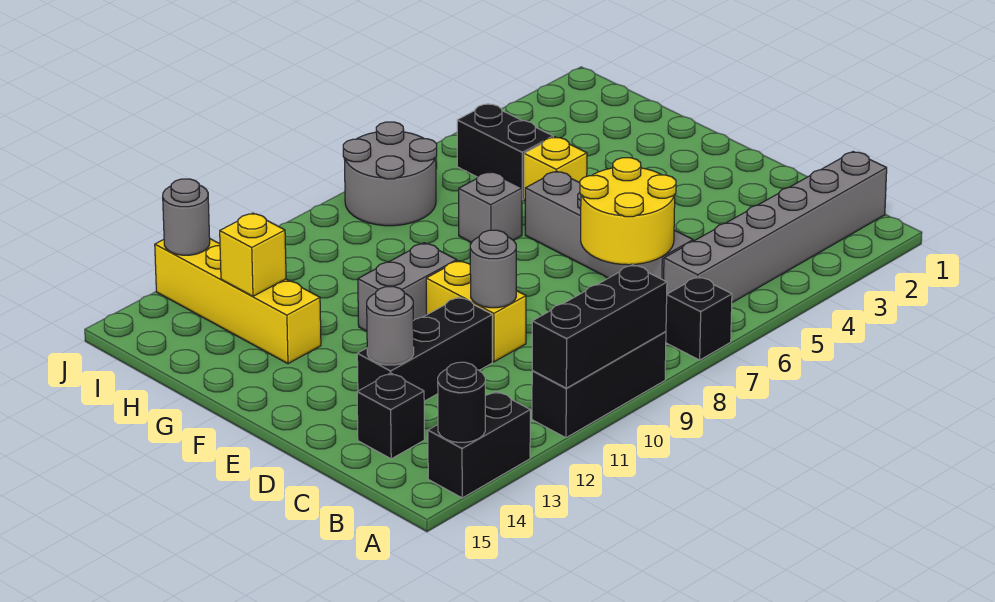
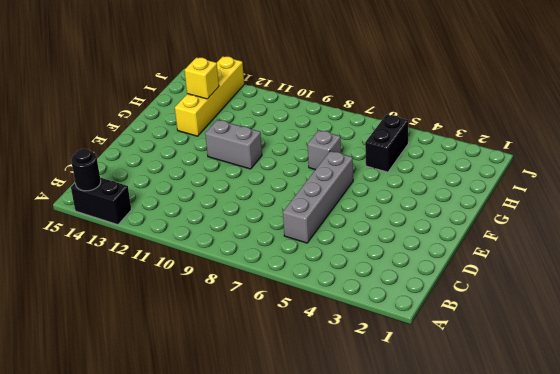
none -> black brick A7 level 1
none -> black brick A9:A11 level 1
none -> grey brick B1:B6 level 1

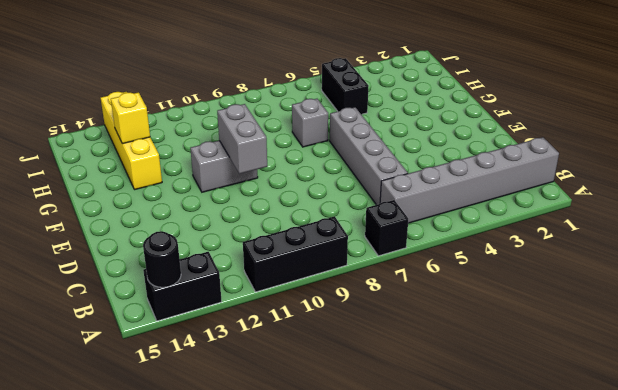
grey brick E10:F10 level 2 -> none
none -> black brick C14 level 1
none -> yellow brick D10:E10 level 1
none -> black brick D11:D13 level 1

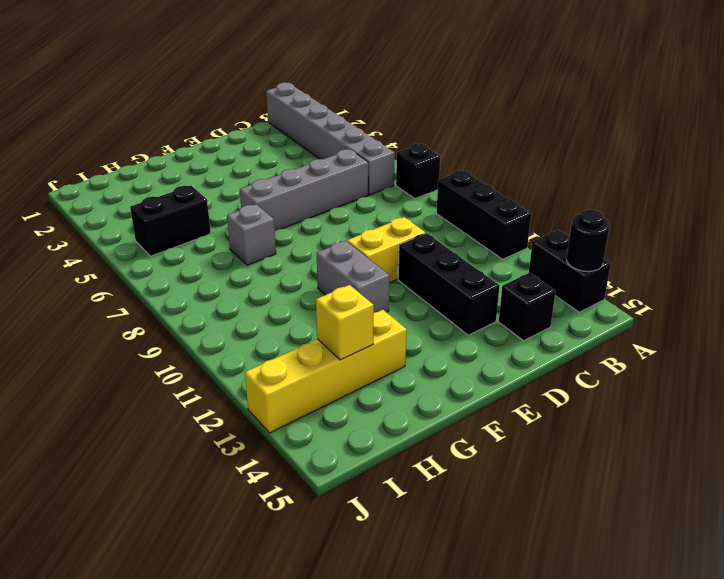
none -> yellow brick G5 level 1
none -> grey round brick I7:J8 level 1
none -> black brick A9:A11 level 2

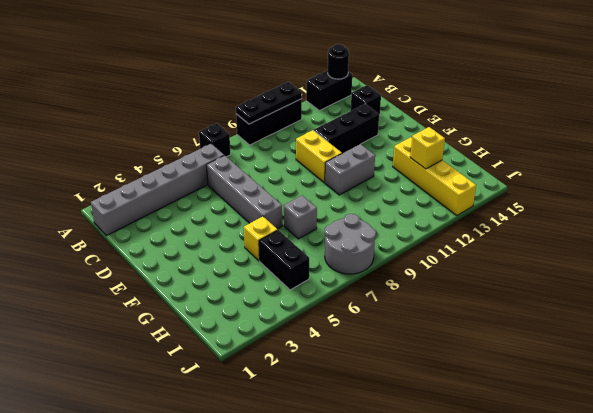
black plate A9:A11 level 2 -> black brick A9:A11 level 2
none -> yellow round brick C6:D7 level 2
none -> grey round brick D10 level 2
none -> grey round brick D13 level 2

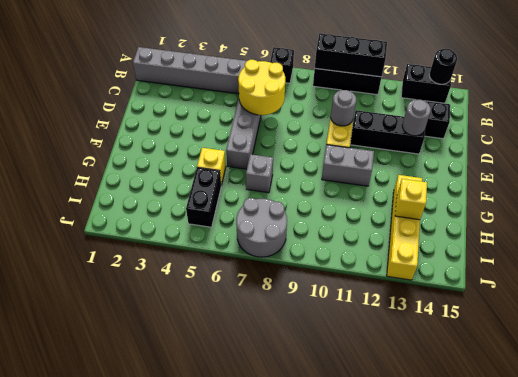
none -> grey round brick J13 level 2

